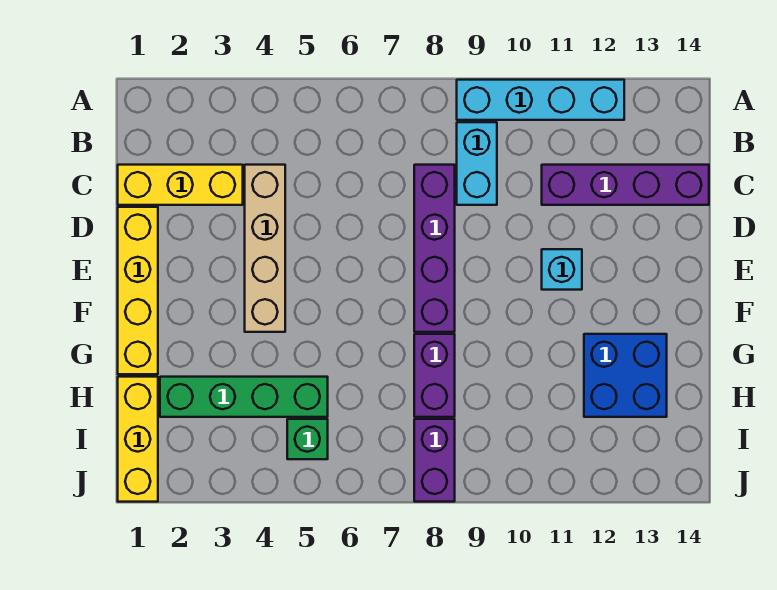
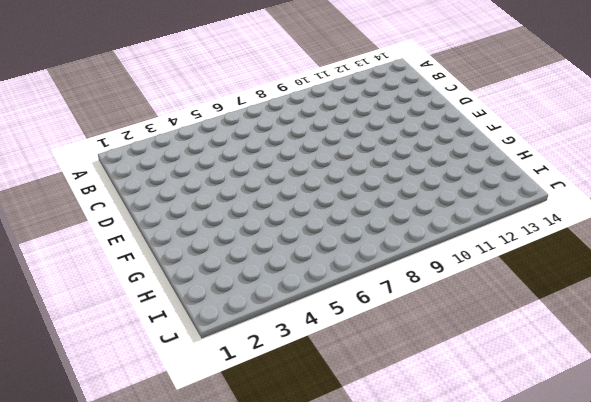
none -> cyan brick A9:A12 level 1
none -> cyan brick B9:C9 level 1
none -> yellow brick C1:C3 level 1

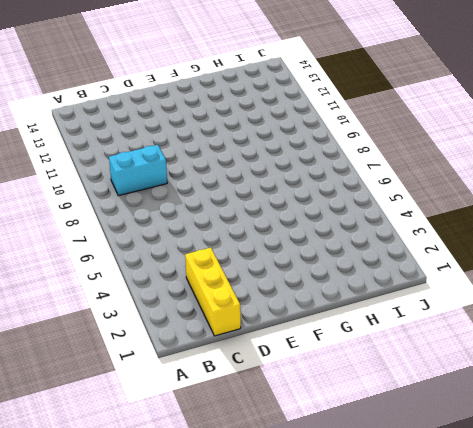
none -> cyan brick A9:A12 level 1
none -> tan brick C4:F4 level 1
none -> purple brick C8:F8 level 1

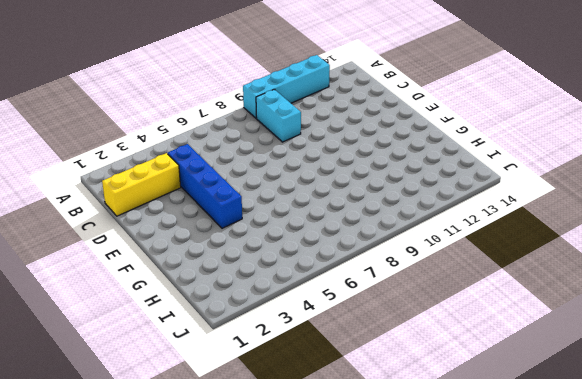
blue brick C4:F4 level 1 -> tan brick C4:F4 level 1
none -> purple brick C8:F8 level 1
none -> purple brick C11:C14 level 1
none -> yellow brick D1:G1 level 1

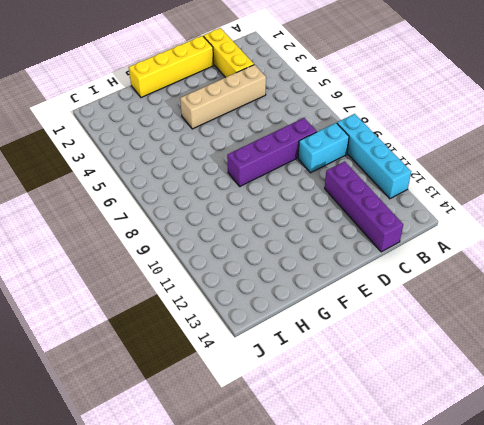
none -> cyan brick E11 level 1
none -> purple brick G8:H8 level 1
none -> blue brick G12:H13 level 1

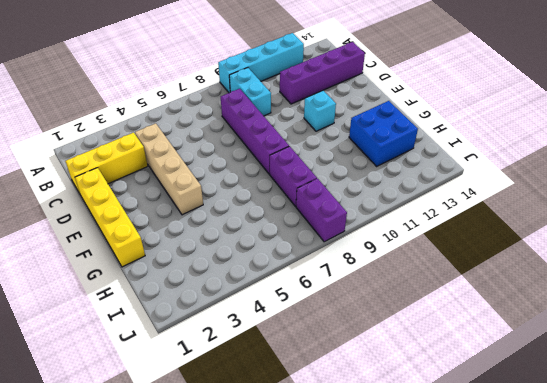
none -> yellow brick H1:J1 level 1
none -> green brick H2:H5 level 1
none -> green brick I5 level 1

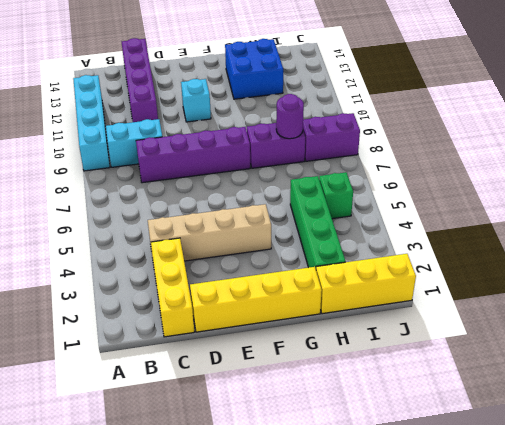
purple round brick H8 level 2 -> none

